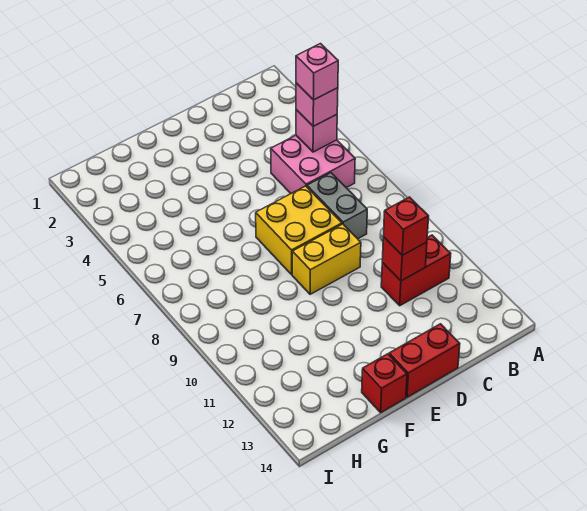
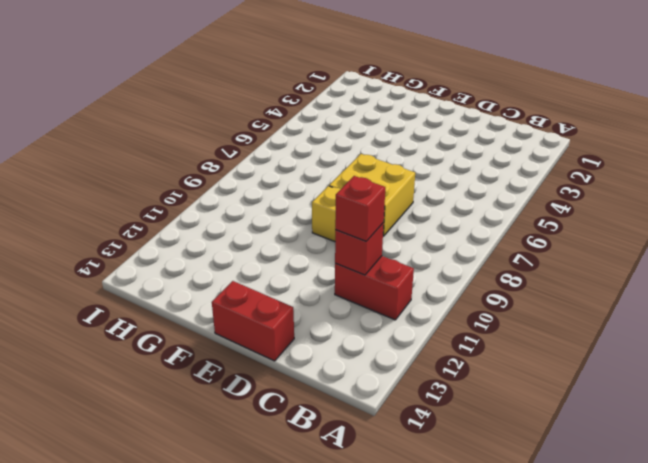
none -> pink brick B5:C6 level 1
none -> grey brick C7:C8 level 1
none -> red brick F14 level 1

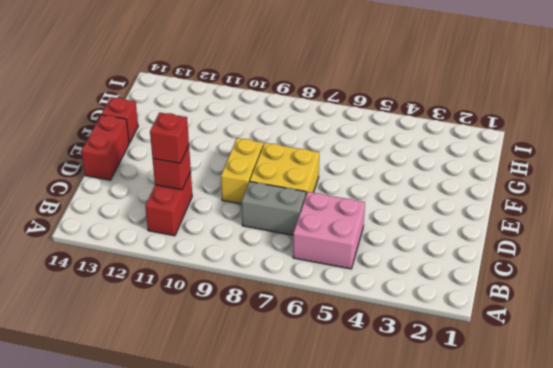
none -> pink brick B5 level 2
none -> pink brick B5 level 3
none -> pink brick B5 level 4

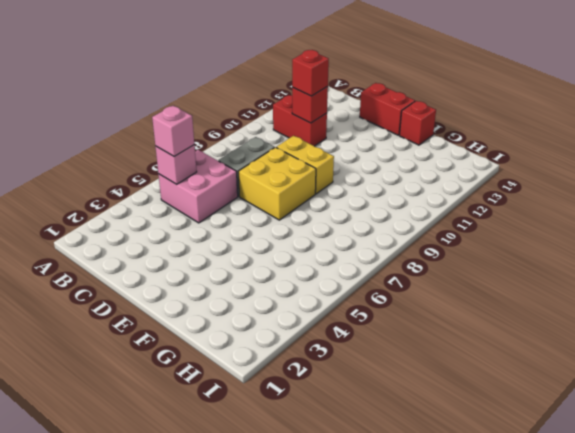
none -> pink brick B5 level 4

